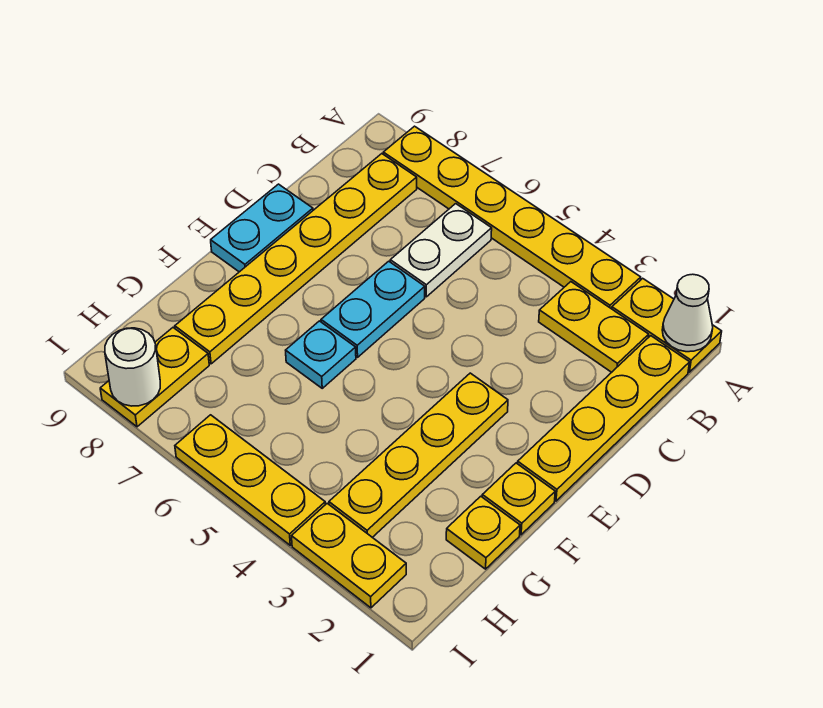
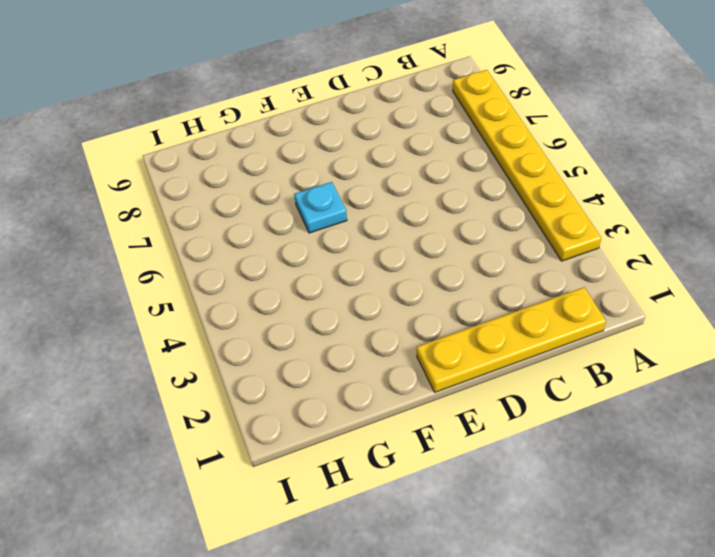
none -> yellow plate A1:A2 level 1
none -> yellow plate B2:B3 level 1
none -> white plate B6:C6 level 1

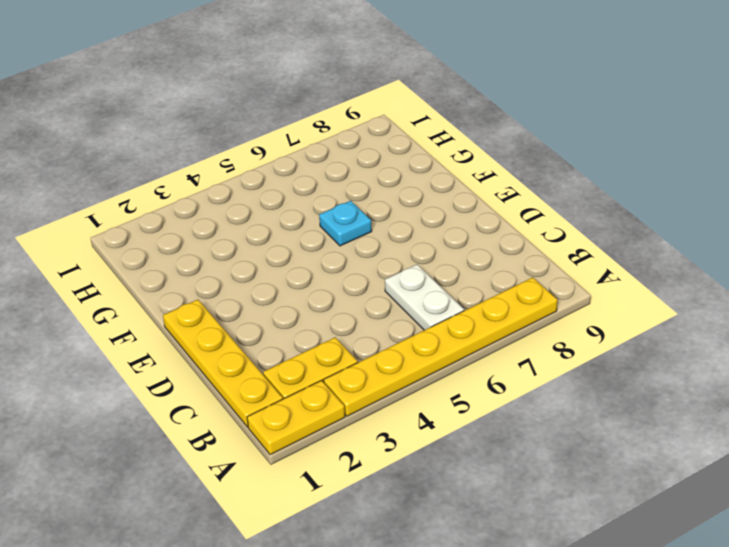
none -> yellow plate B8:G8 level 1
none -> cyan plate D6:E6 level 1
none -> cyan plate D9:E9 level 1

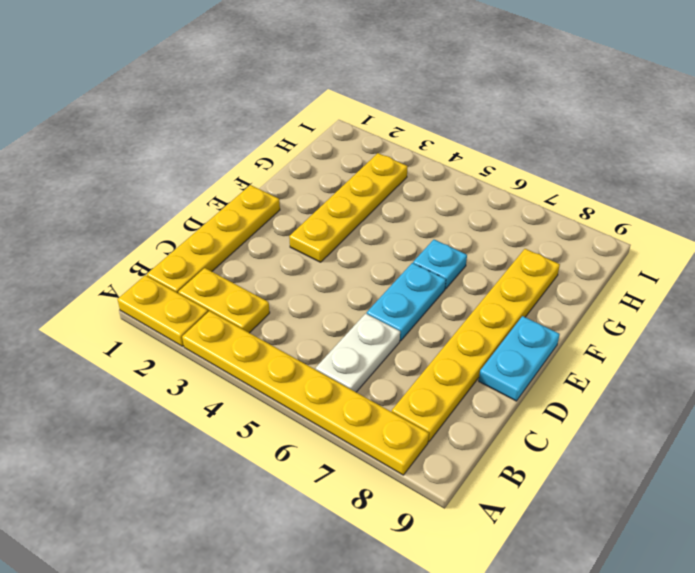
none -> yellow plate F1 level 1
none -> yellow plate G1 level 1
none -> yellow plate H8:I8 level 1

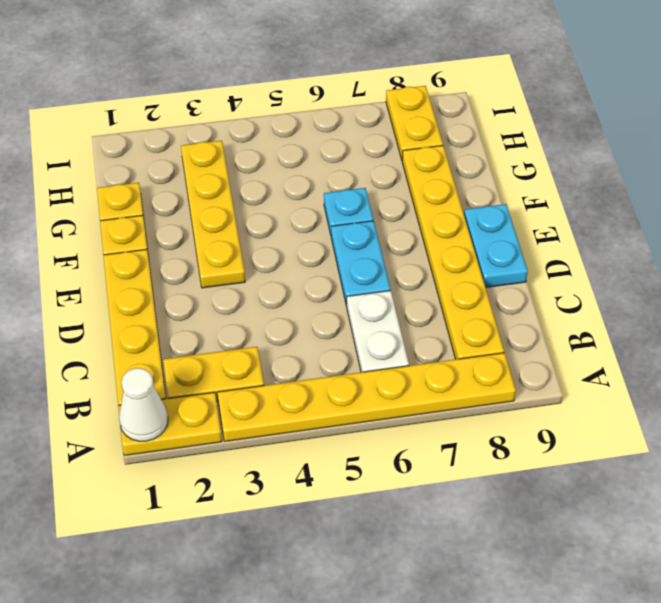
none -> yellow plate I2:I3 level 1
none -> yellow plate I4:I6 level 1
none -> white round brick I8 level 2

